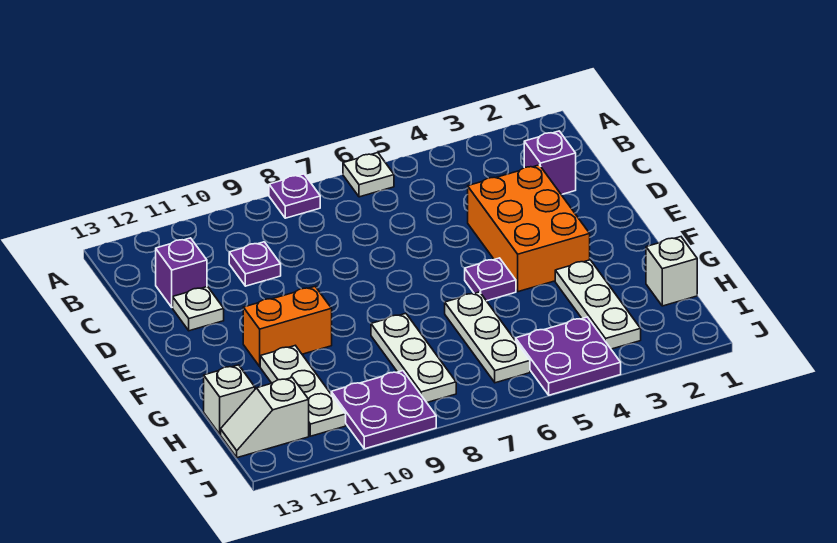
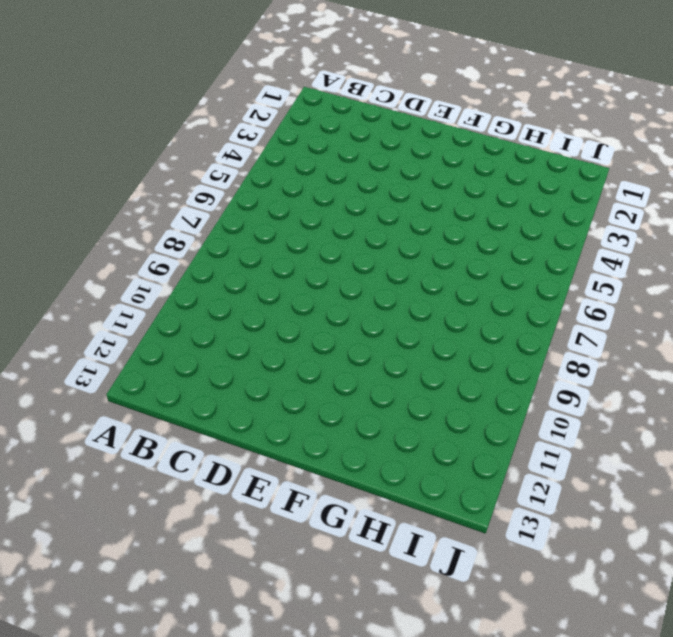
none -> white plate A6 level 1
none -> purple plate A8 level 1
none -> purple brick C2 level 1

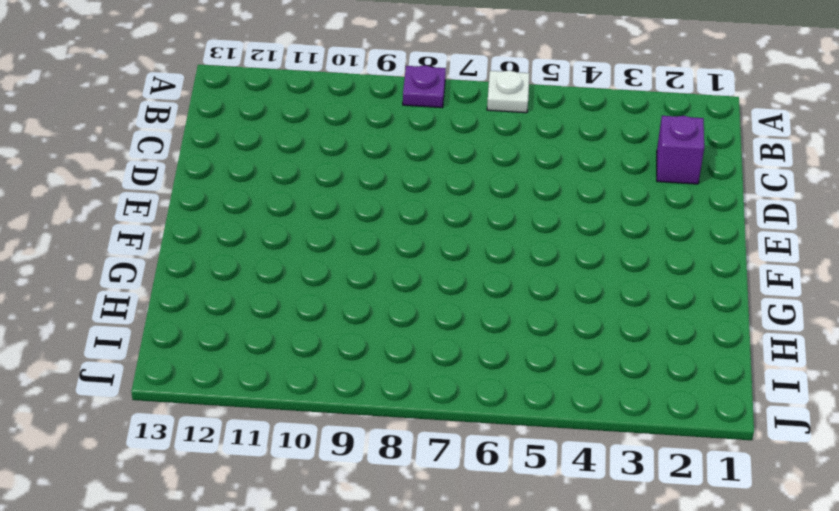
none -> purple plate C10 level 1
none -> purple brick C12 level 1
none -> orange brick D3:F4 level 1

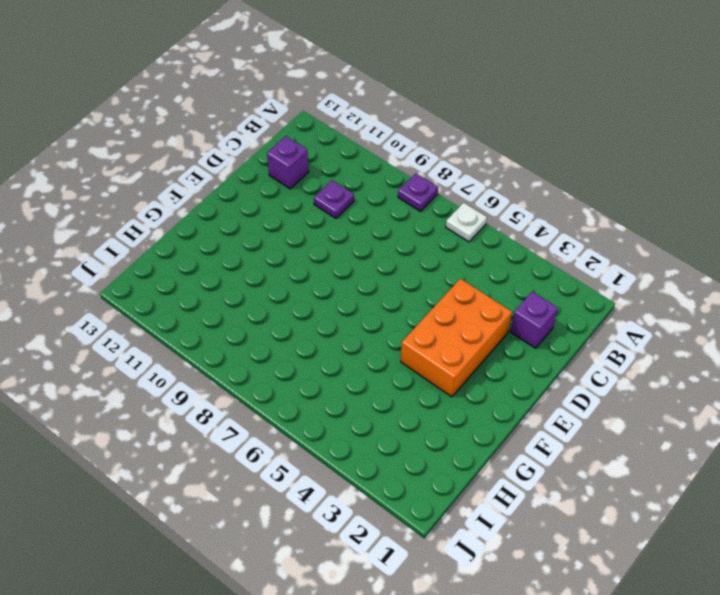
none -> white plate D12 level 1
none -> purple plate F5 level 1
none -> orange brick F10:F11 level 1

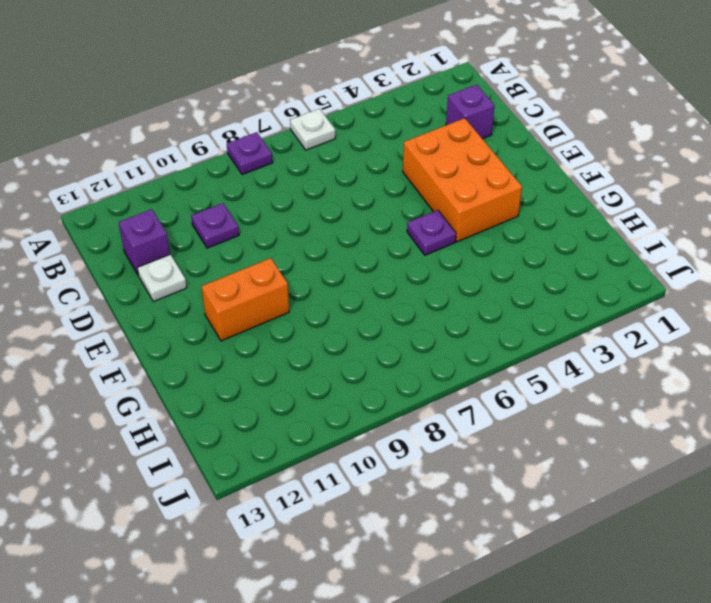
none -> white plate G3:I3 level 1
none -> white plate G6:I6 level 1
none -> white plate G8:I8 level 1

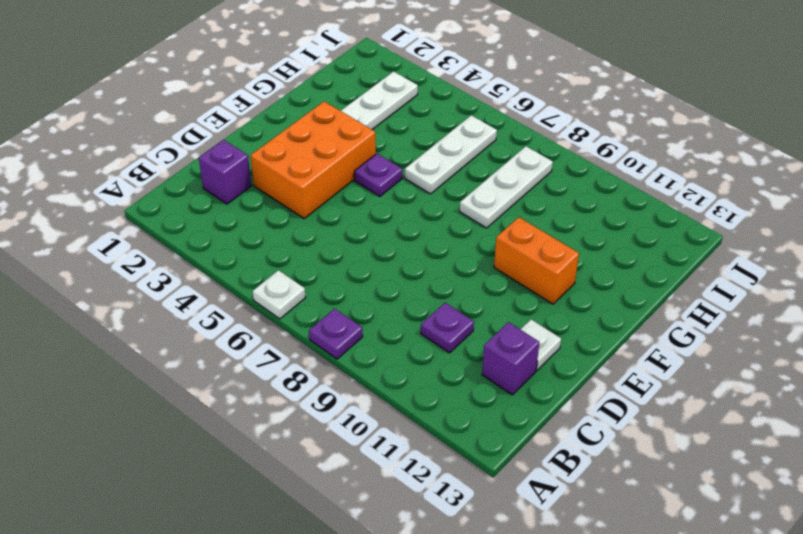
none -> white plate G11:I11 level 1
none -> white brick H1 level 1
none -> white brick H13 level 1

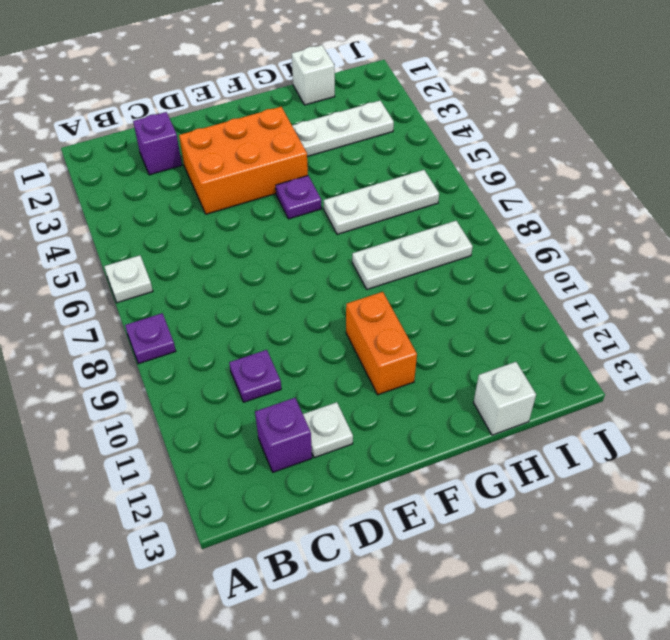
none -> white plate G11:I11 level 1
none -> purple plate I4:J5 level 1
none -> purple plate I9:J10 level 1

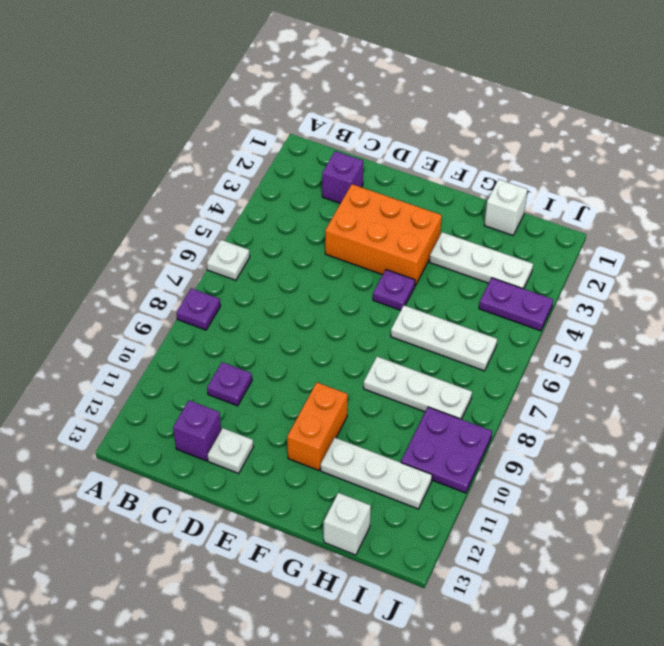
purple plate I4:J4 level 1 -> purple plate I4:J5 level 1
none -> white slope I12:I13 level 1 top 12

